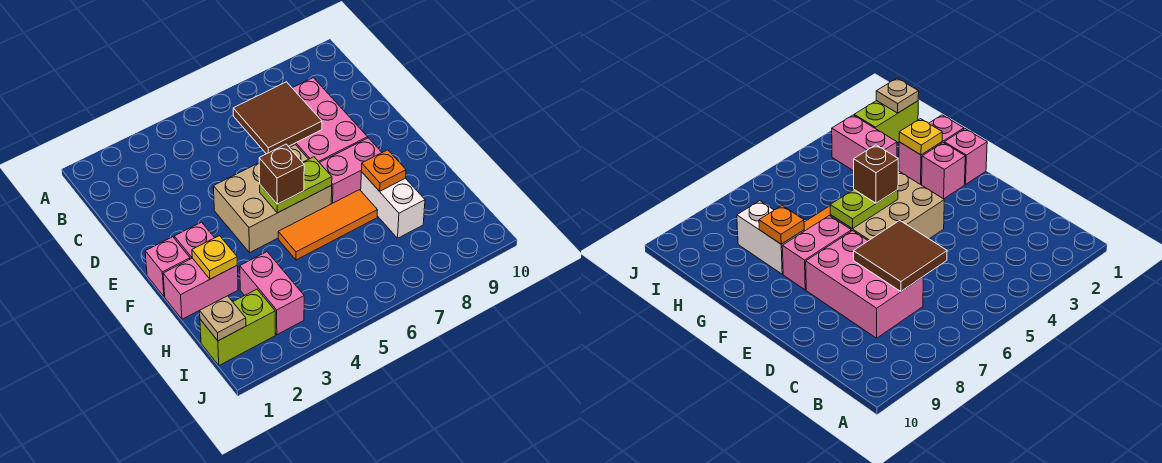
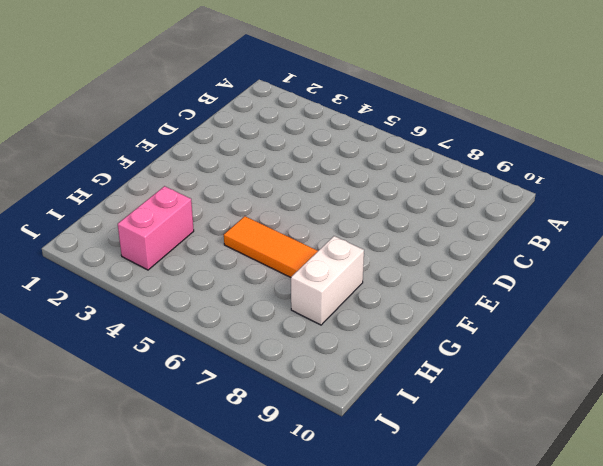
none -> pink brick C7:E8 level 1
none -> tan brick E4:F6 level 1
none -> pink brick F1 level 1

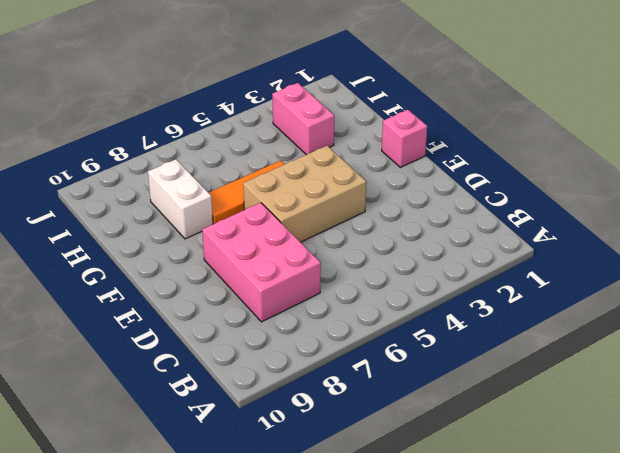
none -> pink brick F2 level 1
none -> pink brick F7:F8 level 1
none -> pink brick G1:G2 level 1

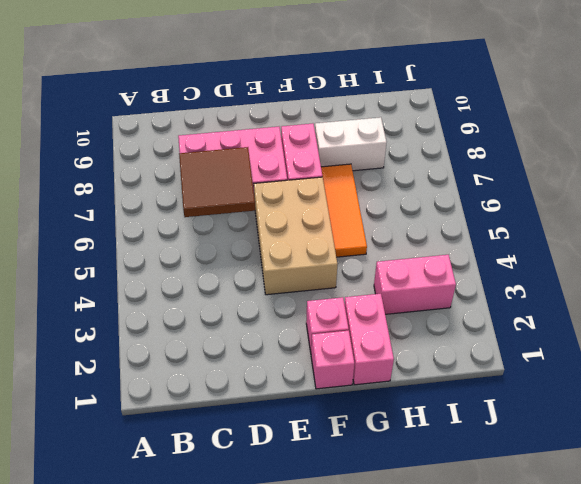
none -> lime brick I1:I2 level 1
none -> lime plate F5:F6 level 2
none -> yellow plate G2 level 2

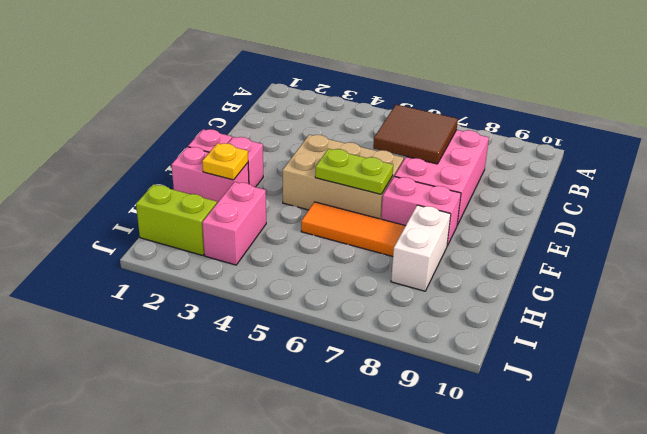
none -> orange plate G8 level 2
none -> tan plate I1 level 2
none -> brown brick F5 level 3

